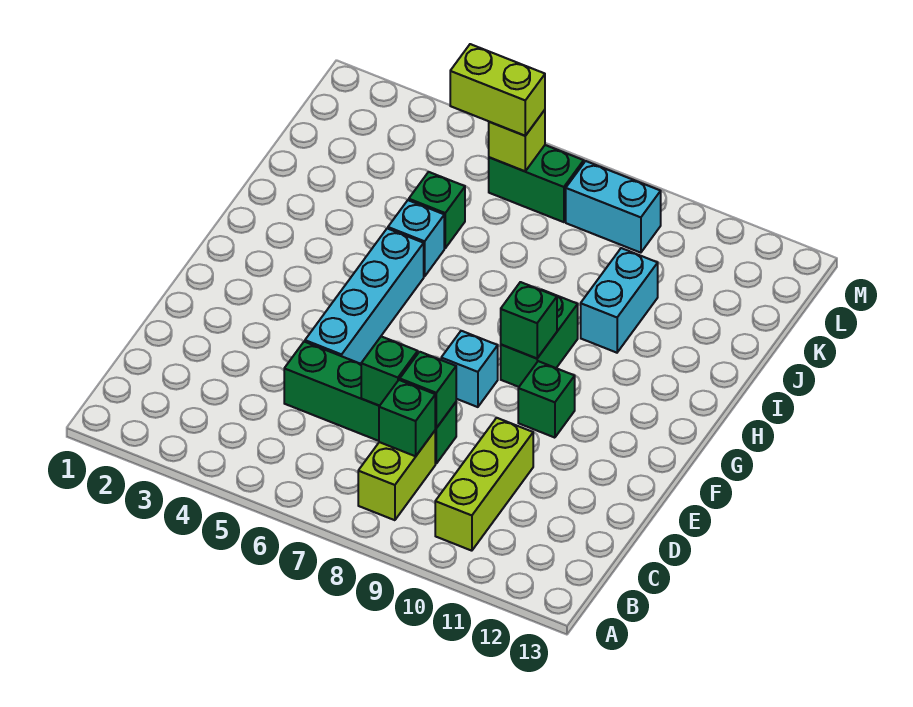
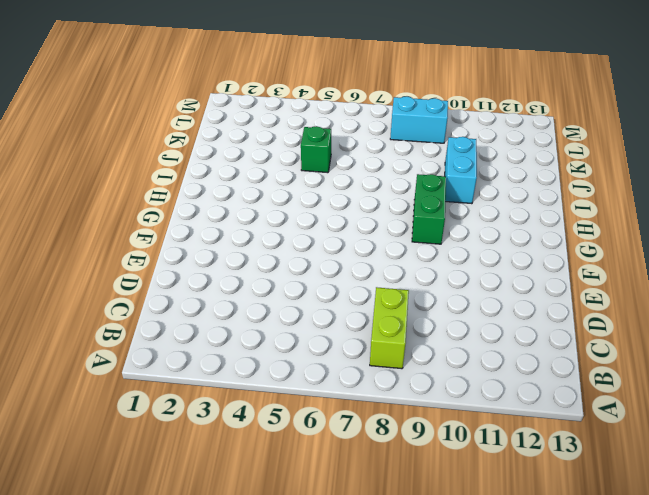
none -> lime brick B10:D10 level 1
none -> green brick D5:D8 level 1
none -> cyan brick E5:H5 level 1

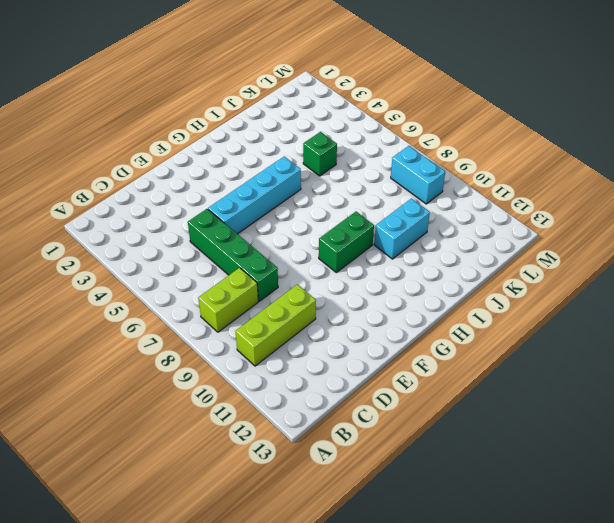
none -> cyan brick F8 level 1
none -> green brick F10 level 1
none -> cyan brick I5 level 1

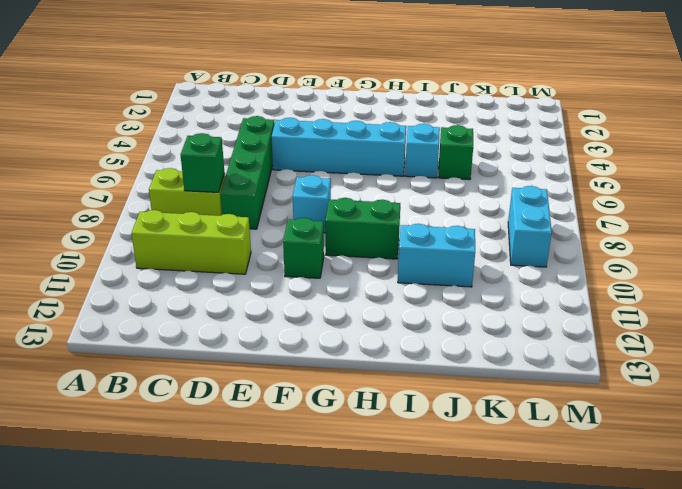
none -> green brick L6:L7 level 1
none -> green brick D7 level 2
none -> green brick D8 level 2

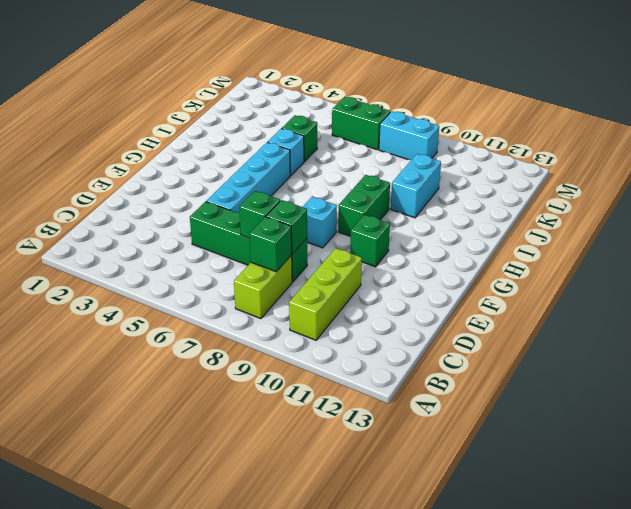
none -> green brick G9 level 2
none -> lime brick L6 level 2
none -> lime brick L5:L6 level 3

